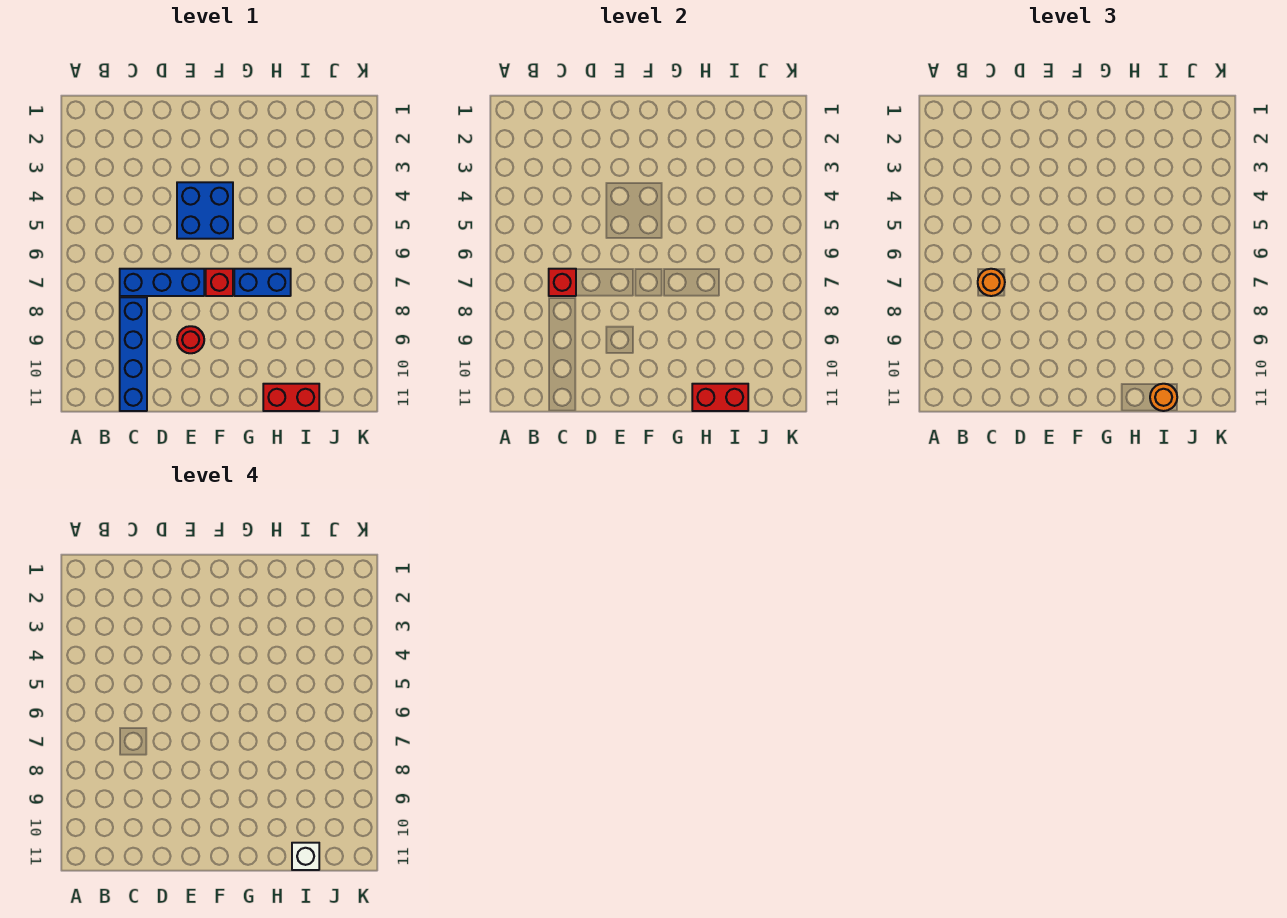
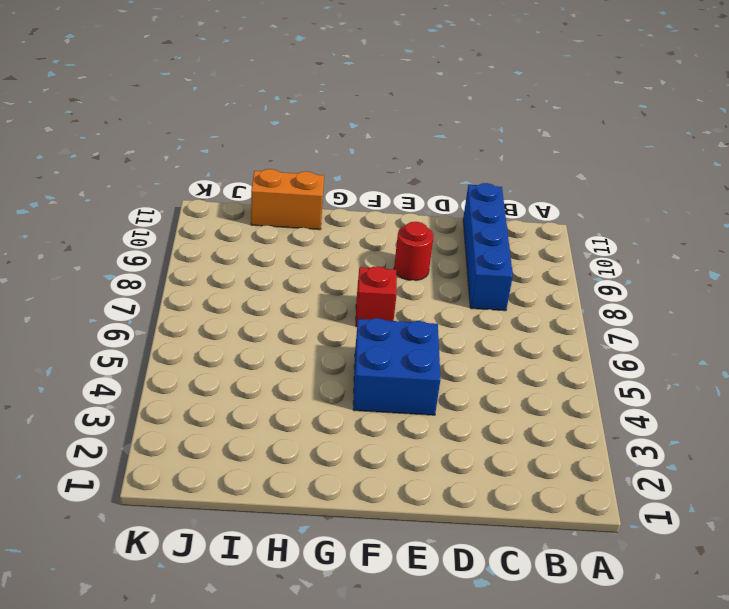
orange brick H11:I11 level 1 -> red brick H11:I11 level 1
none -> blue brick C7:E7 level 1
none -> blue brick G7:H7 level 1
none -> red brick C7 level 2

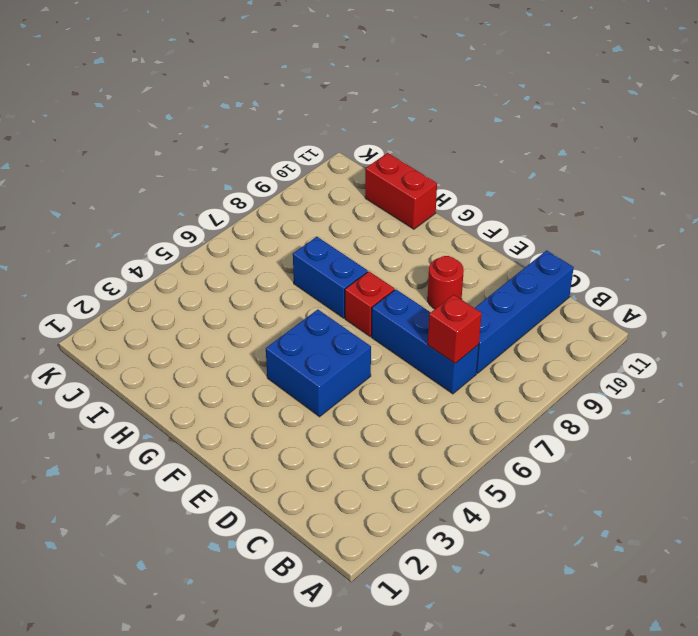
none -> red brick H11:I11 level 2
none -> orange round brick C7 level 3
none -> orange round brick I11 level 3

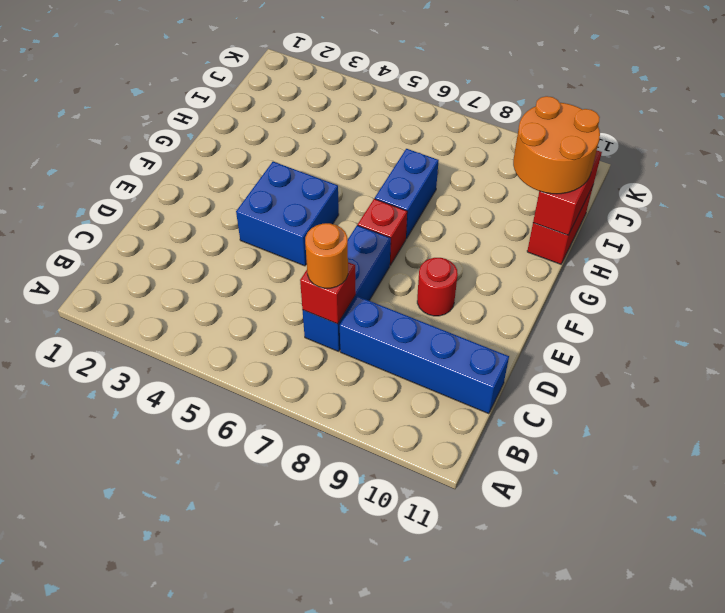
orange round brick H10:I11 level 3 -> orange round brick I11 level 3
none -> white brick I11 level 4

